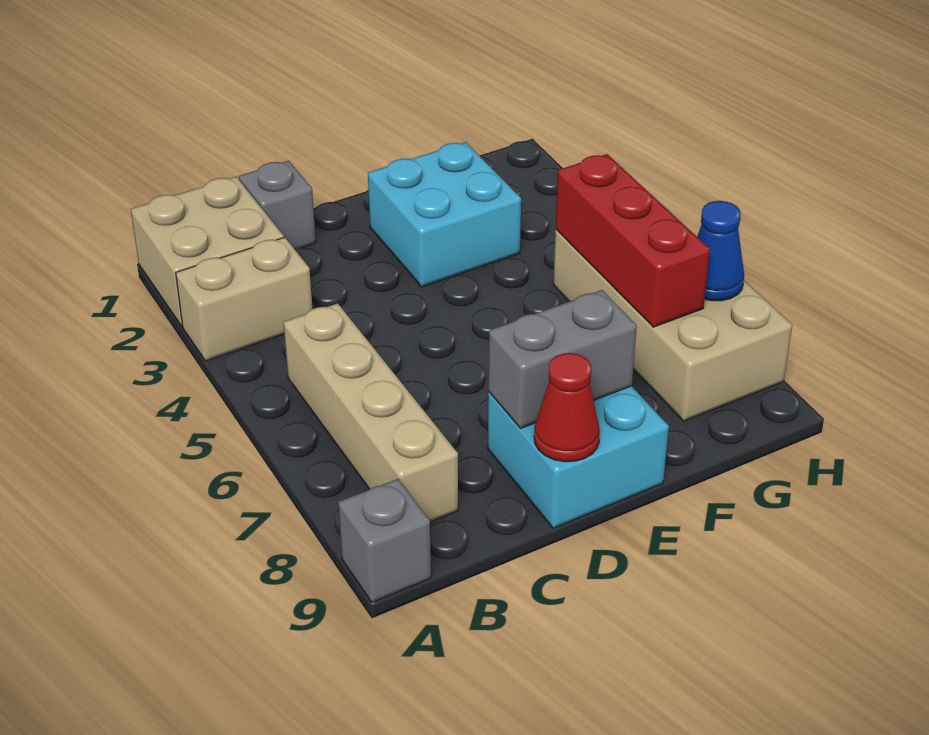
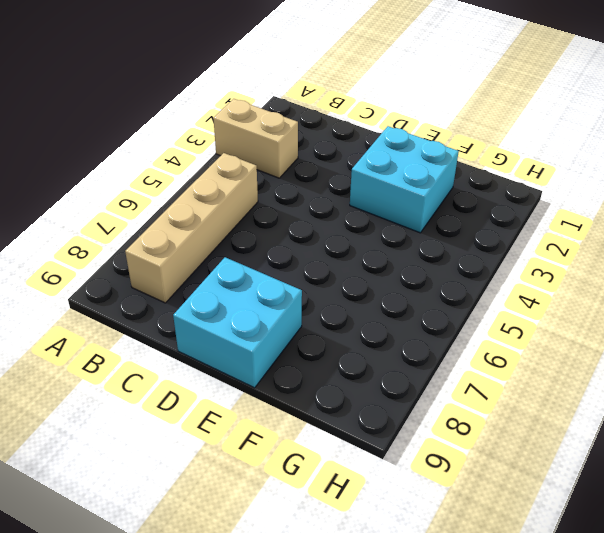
none -> tan brick A1:B2 level 1
none -> grey brick A9 level 1
none -> grey brick C1 level 1

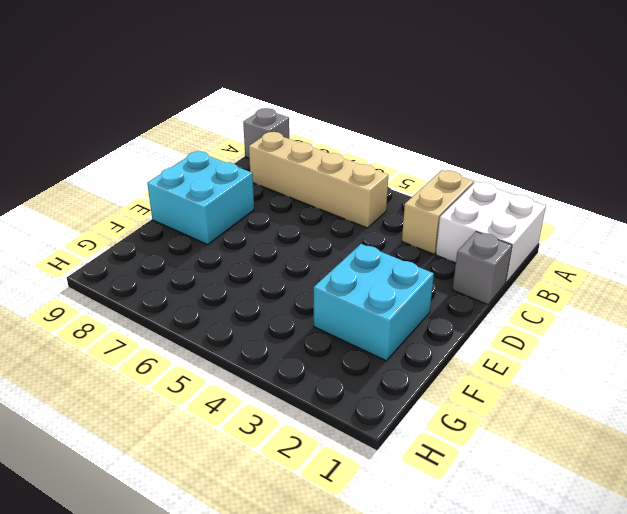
white brick A1:B2 level 1 -> tan brick A1:B2 level 1
none -> tan brick G5:H8 level 1
none -> grey brick D8:E8 level 2
none -> red cone D9 level 2

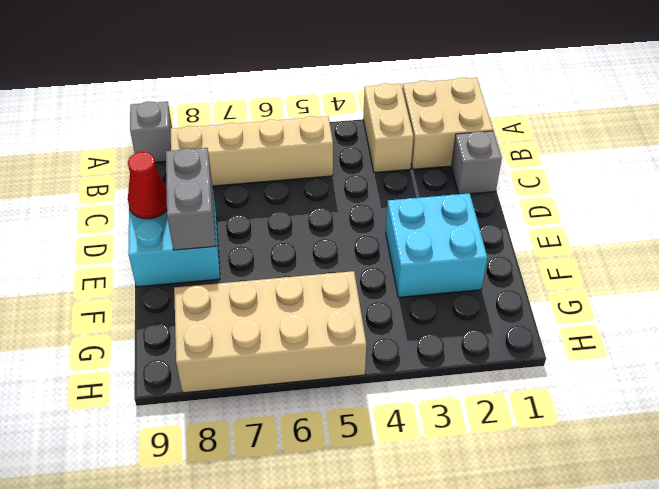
none -> red brick G5:G7 level 2
none -> blue cone H7 level 2

